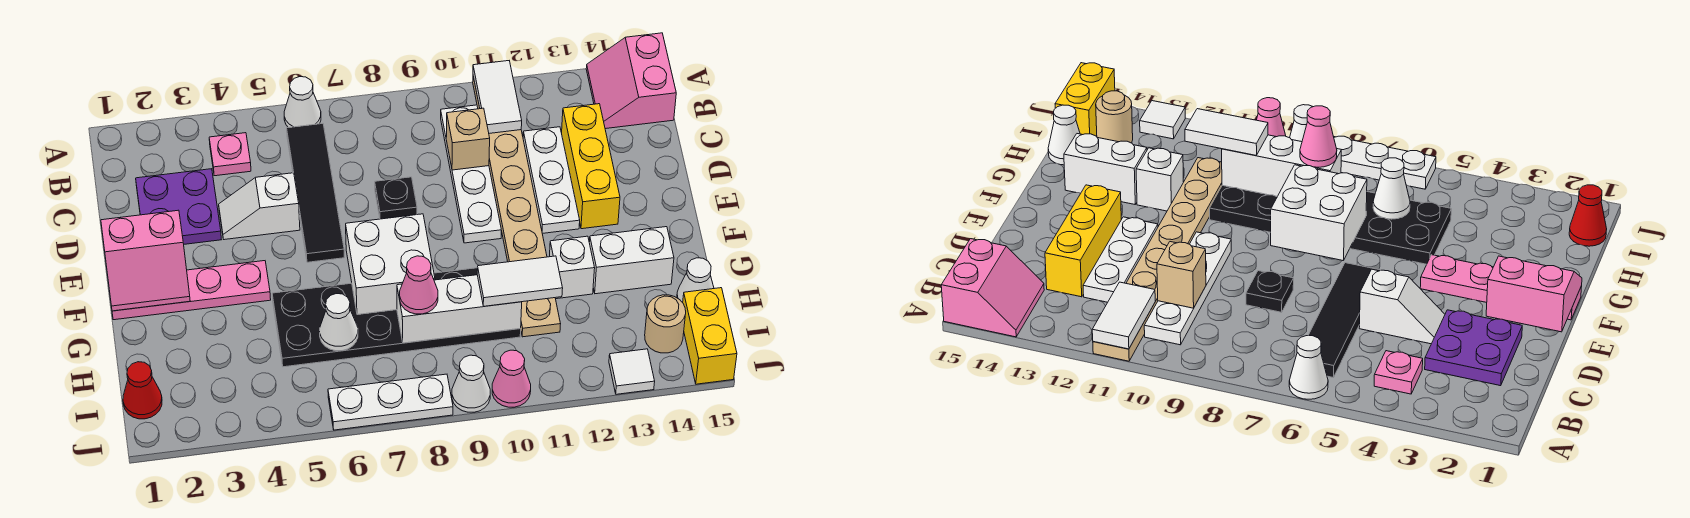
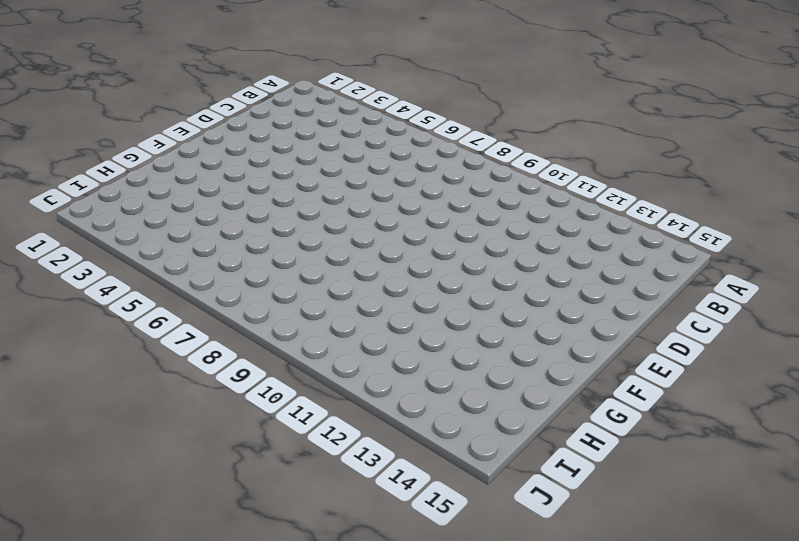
none -> white cone A6 level 1
none -> tan plate A11:H11 level 1
none -> pink slope A14:B15 level 1 top 15
none -> pink plate B4 level 1

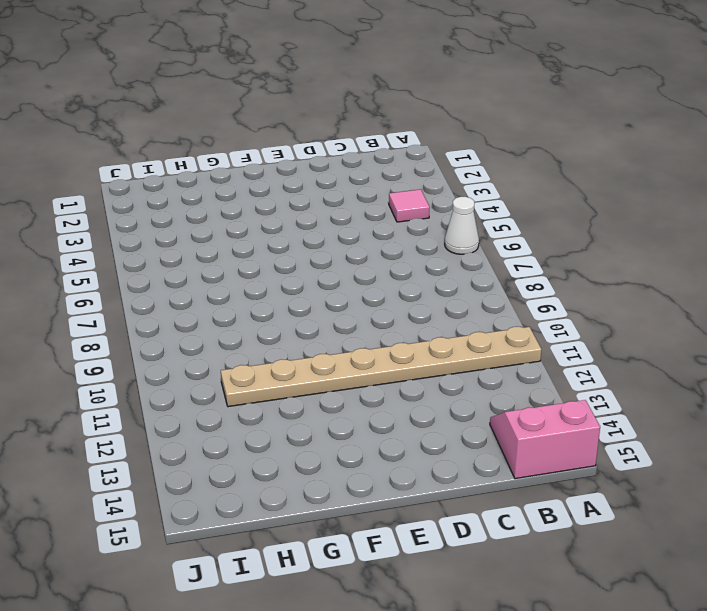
pink tile B4 level 1 -> pink plate B4 level 1
none -> black tile B6:E6 level 1
none -> white plate B10:E10 level 1
none -> purple plate C2:D3 level 1
none -> white plate C12:E12 level 1

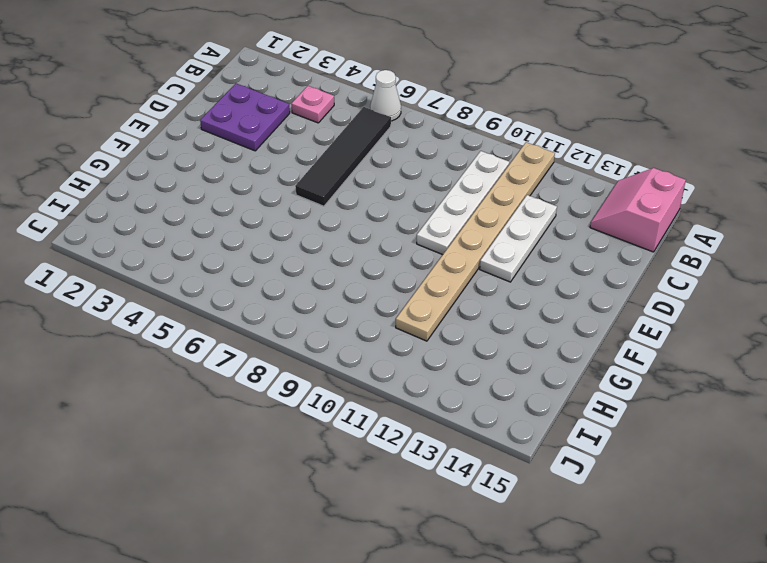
none -> yellow brick C13:E13 level 1
none -> white slope D4:D5 level 1 top 5
none -> black plate D8 level 1
none -> pink plate F1:F4 level 1

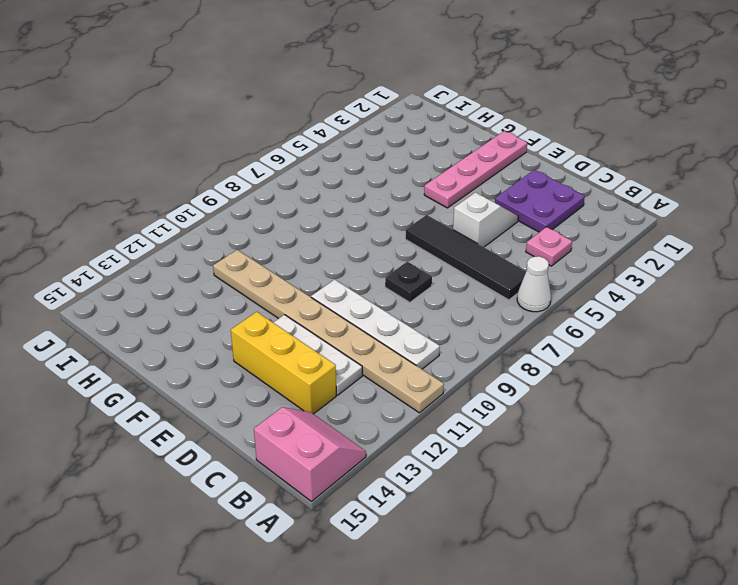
none -> black plate G5:H10 level 1
none -> white brick G12 level 1
none -> white brick G13:G14 level 1
none -> white cone H15 level 1

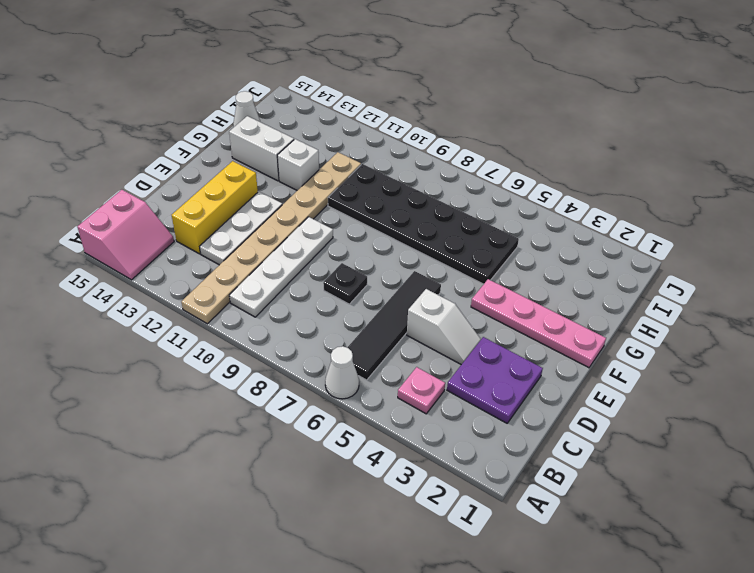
none -> red cone I1 level 1
none -> tan round brick I14 level 1
none -> yellow brick I15:J15 level 1
none -> white plate J6:J8 level 1

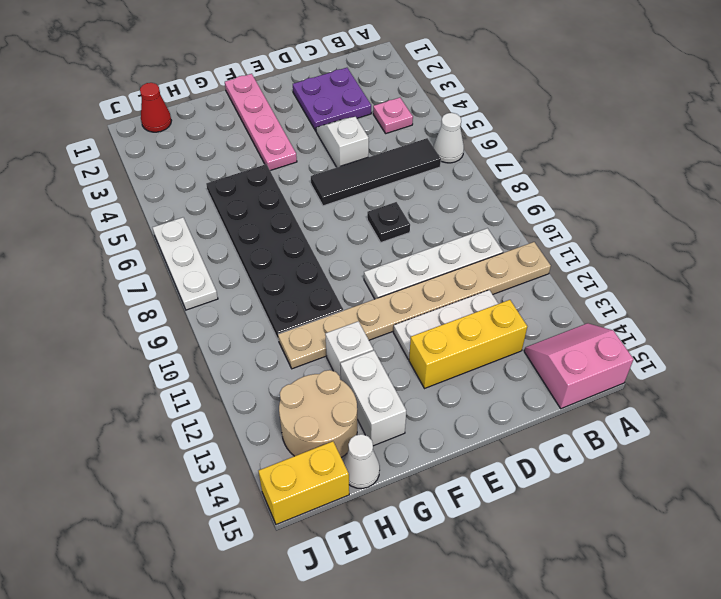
tan round brick H13:I14 level 1 -> tan round brick I14 level 1
none -> white cone J9 level 1
none -> pink cone J10 level 1
none -> white tile J13 level 1
none -> white tile A11:B11 level 2

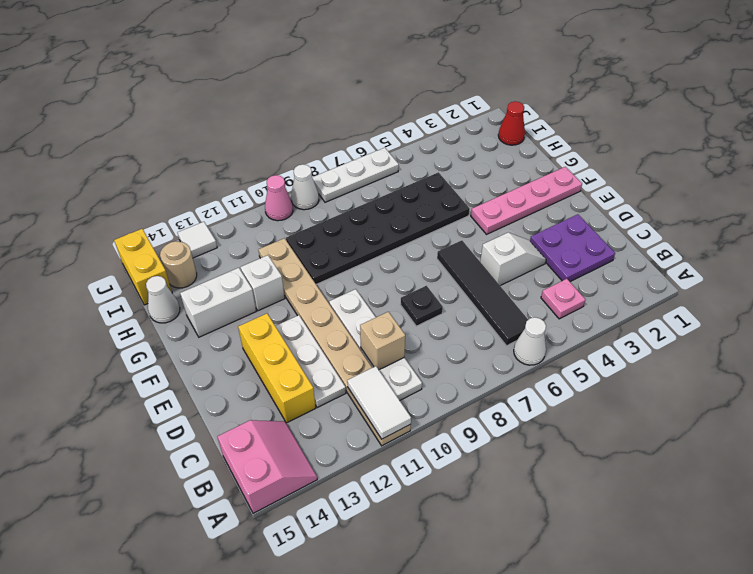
none -> pink slope E1:F2 level 2 top E
none -> white brick F7:G8 level 2
none -> white cone H6 level 2
none -> white brick H8:H10 level 2

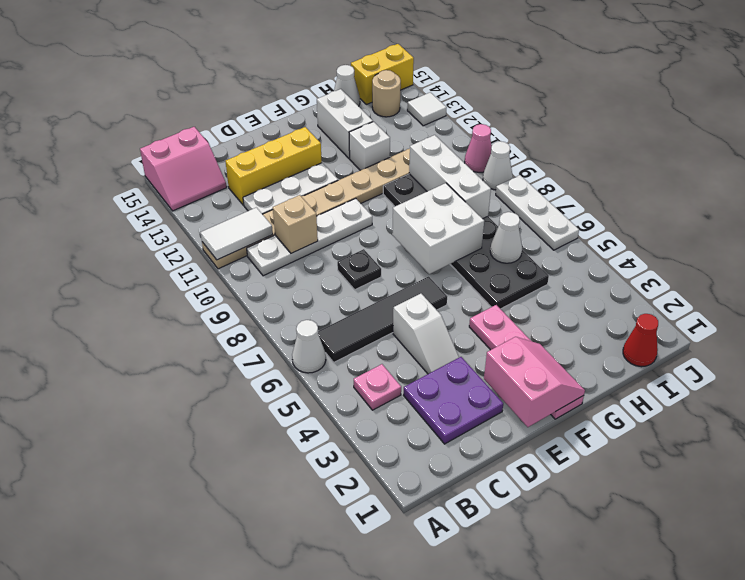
none -> pink cone H8 level 3
none -> white tile H10:H11 level 3

